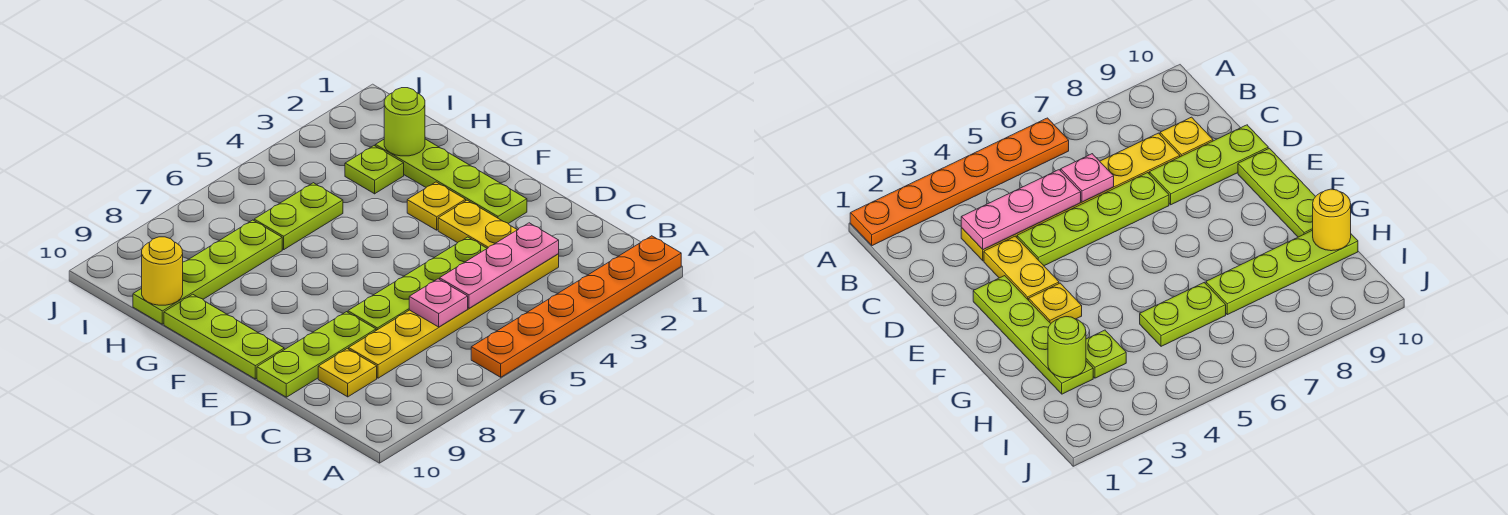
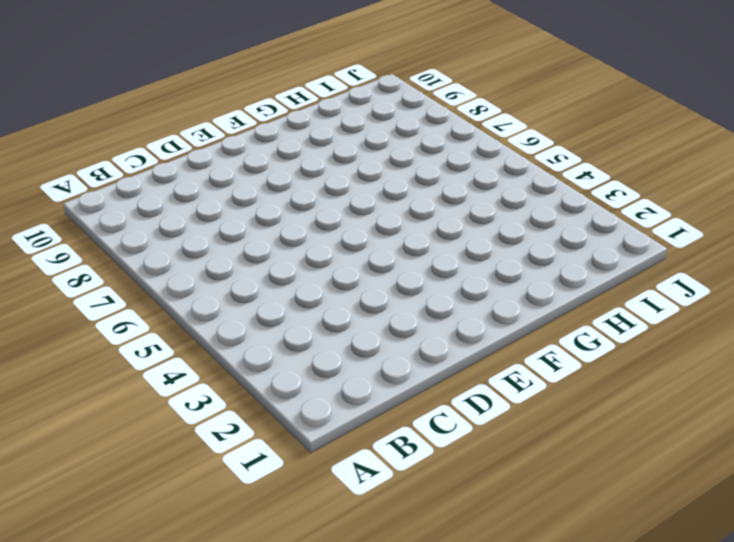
none -> orange plate A1:A6 level 1
none -> yellow plate C3:C8 level 1
none -> yellow plate C9 level 1

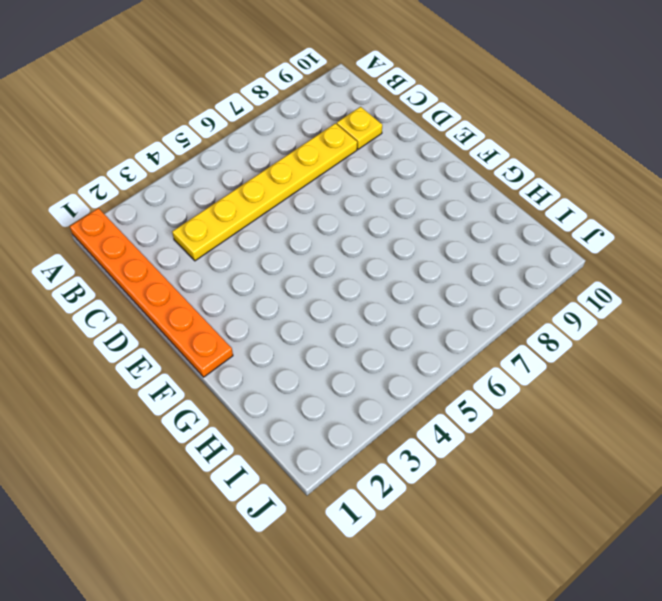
orange plate A1:F1 level 1 -> orange plate A1:A6 level 1
none -> yellow plate D3:E3 level 1
none -> lime plate D4:D7 level 1
none -> lime plate D8:D10 level 1

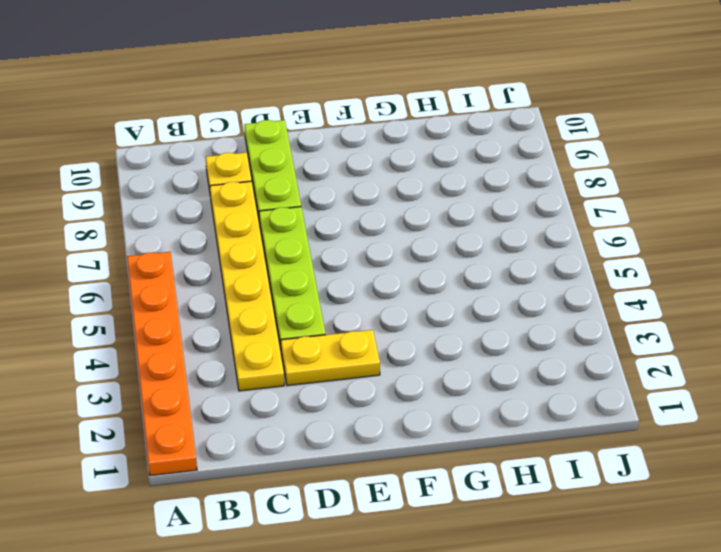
none -> lime plate E2:H2 level 1
none -> lime plate E10:G10 level 1
none -> yellow plate F3 level 1

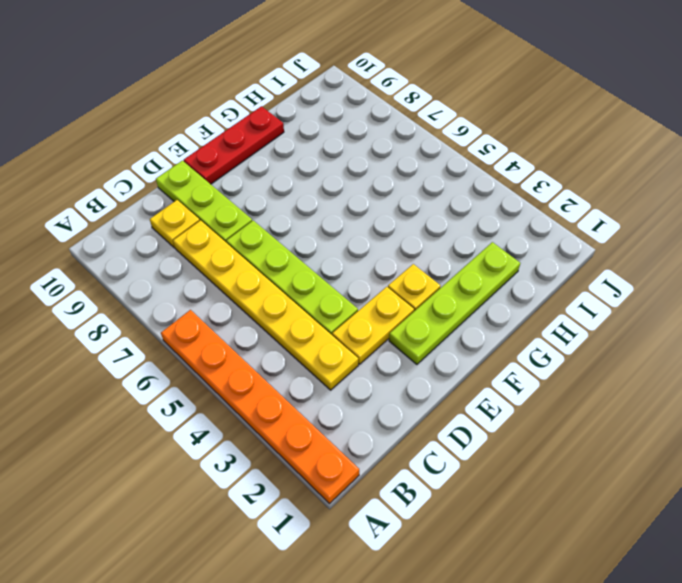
red plate E10:G10 level 1 -> lime plate E10:G10 level 1
none -> lime plate H3 level 1
none -> lime plate H5:H6 level 1
none -> lime plate H7:H10 level 1

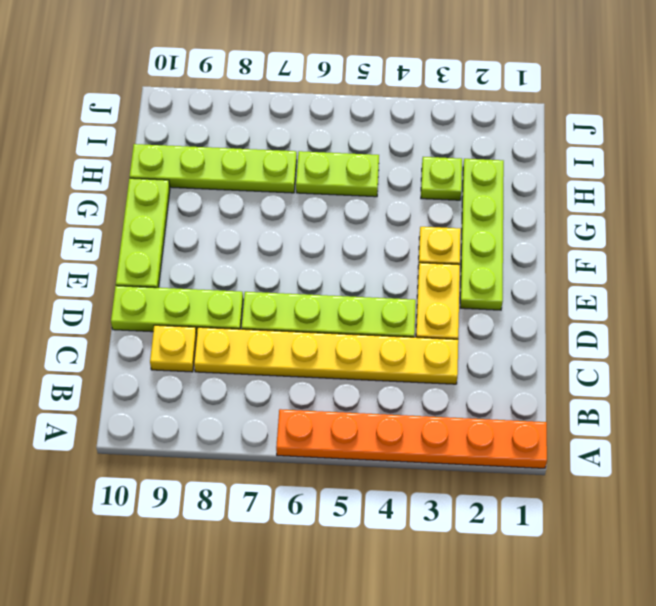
none -> pink plate C3:C5 level 2
none -> pink plate C6 level 2
none -> lime round brick H2 level 2

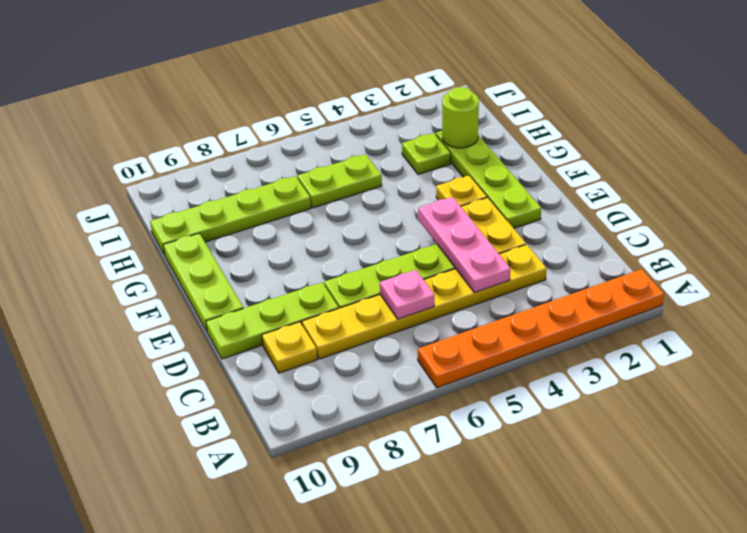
pink plate C4:E4 level 2 -> pink plate C3:C5 level 2
none -> yellow round brick H10 level 2

